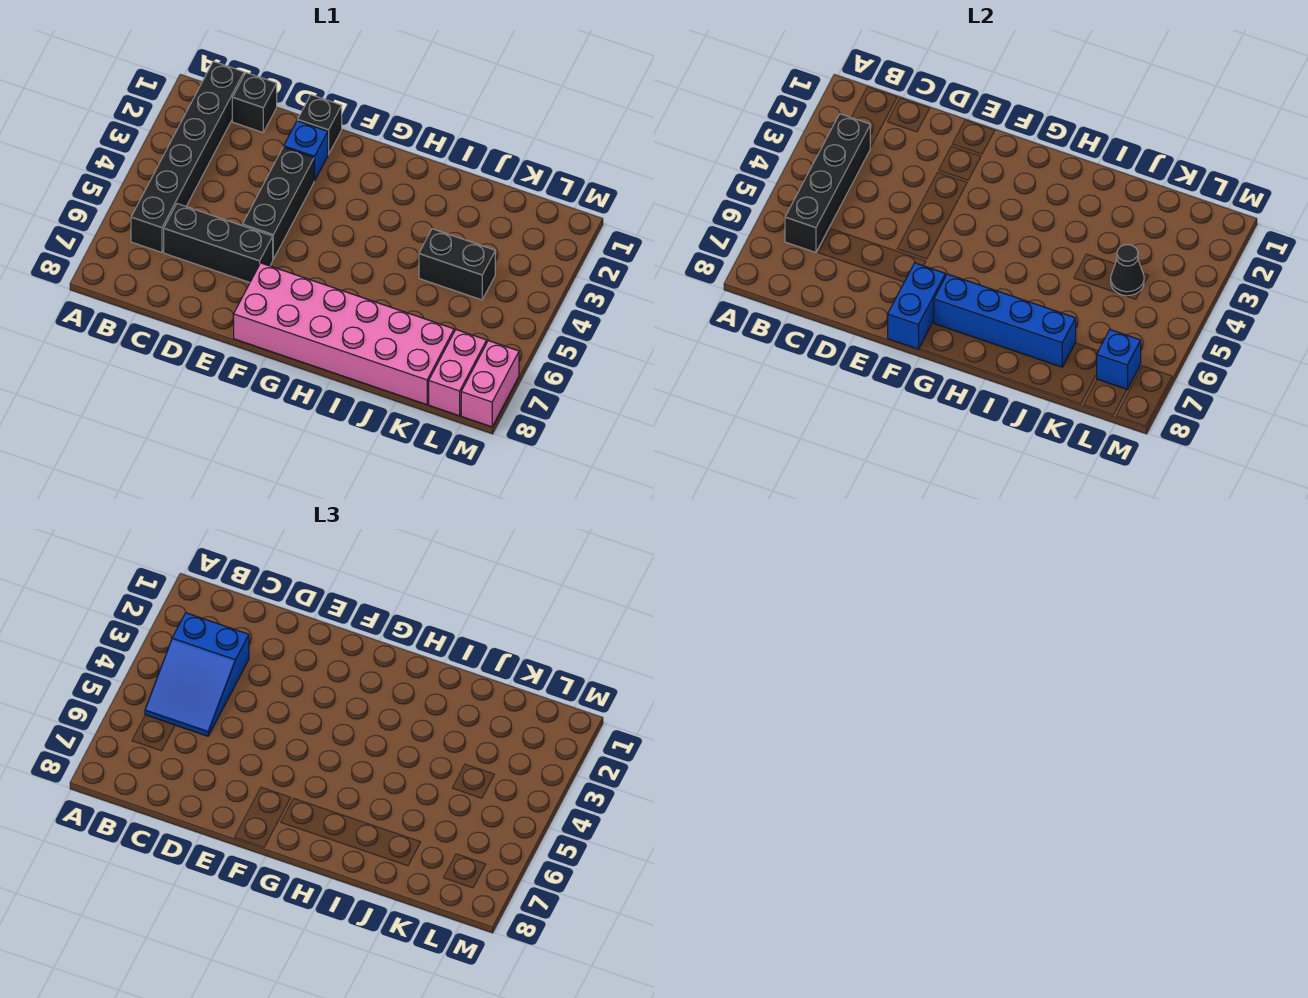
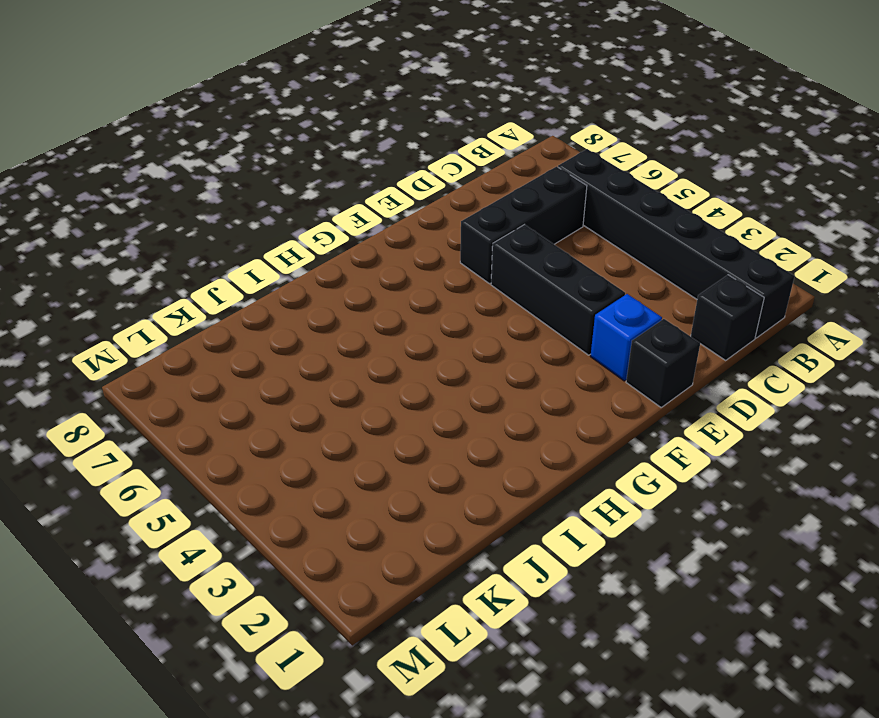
none -> pink brick F7:K8 level 1
none -> black brick J4:K4 level 1
none -> pink brick L7:L8 level 1

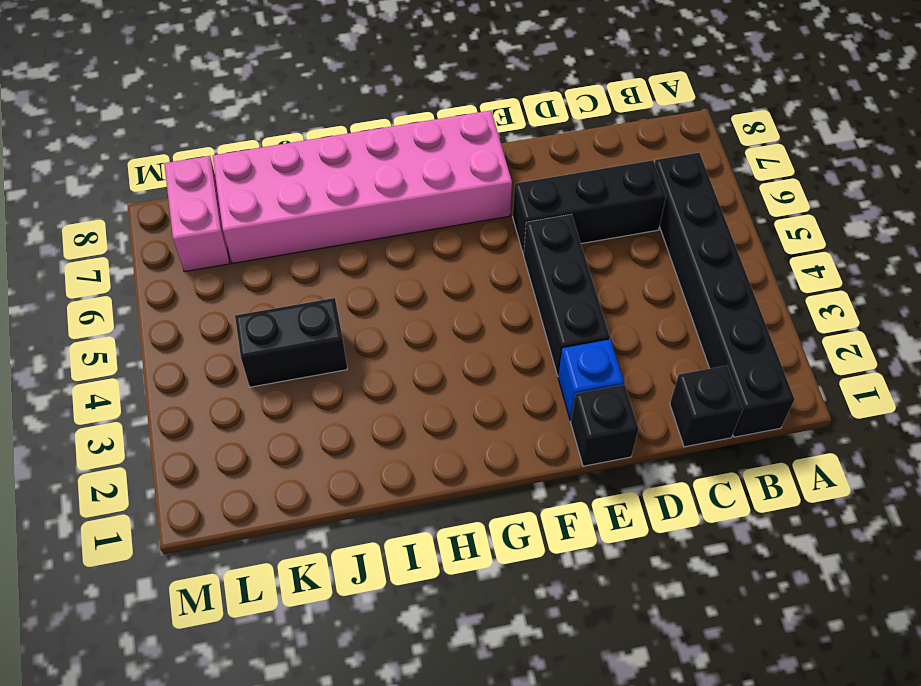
none -> pink brick M7:M8 level 1
none -> black brick B3:B6 level 2
none -> blue brick F7:F8 level 2

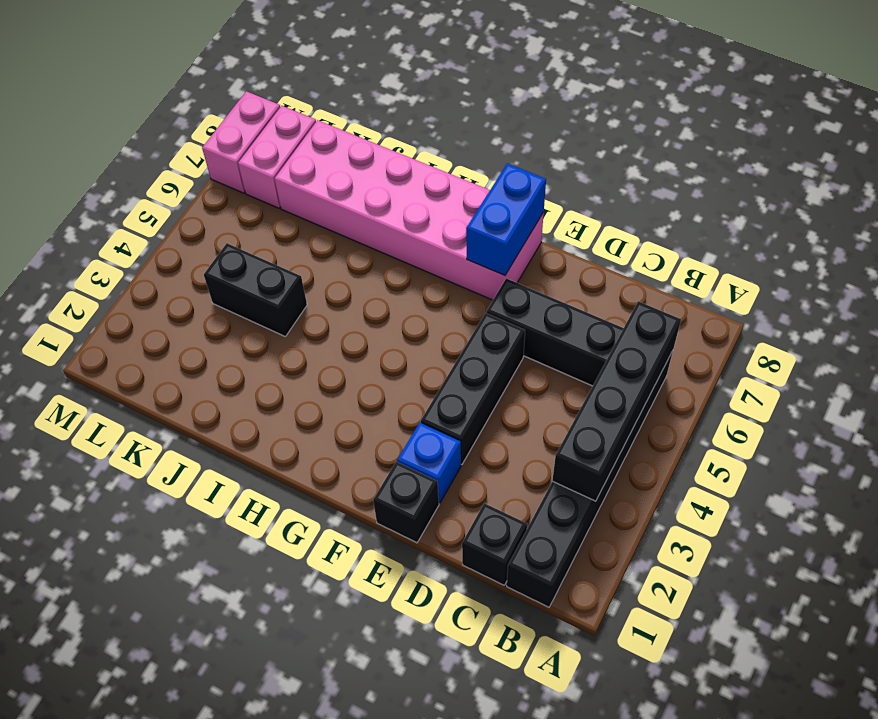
none -> blue brick G7:J7 level 2
none -> black cone K4 level 2
none -> blue brick L7 level 2

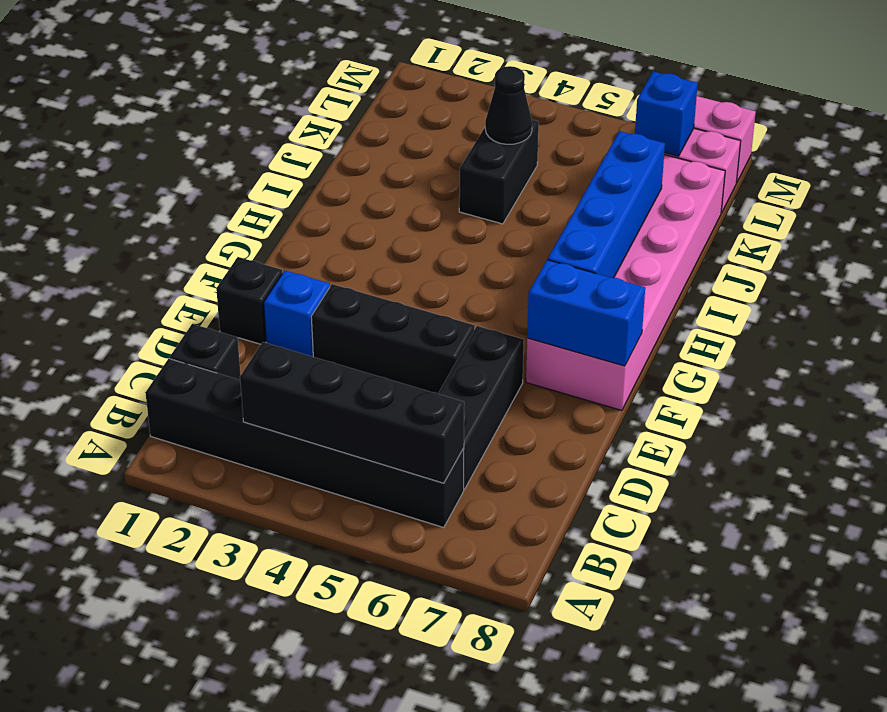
none -> blue slope B3:C5 level 3 top 3

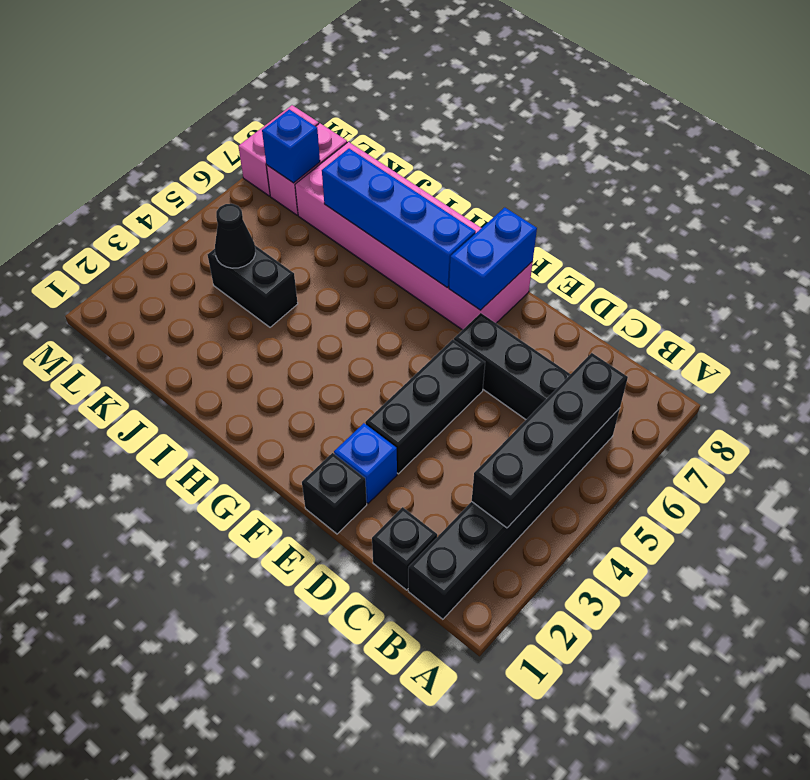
none -> blue slope B3:C5 level 3 top 3

